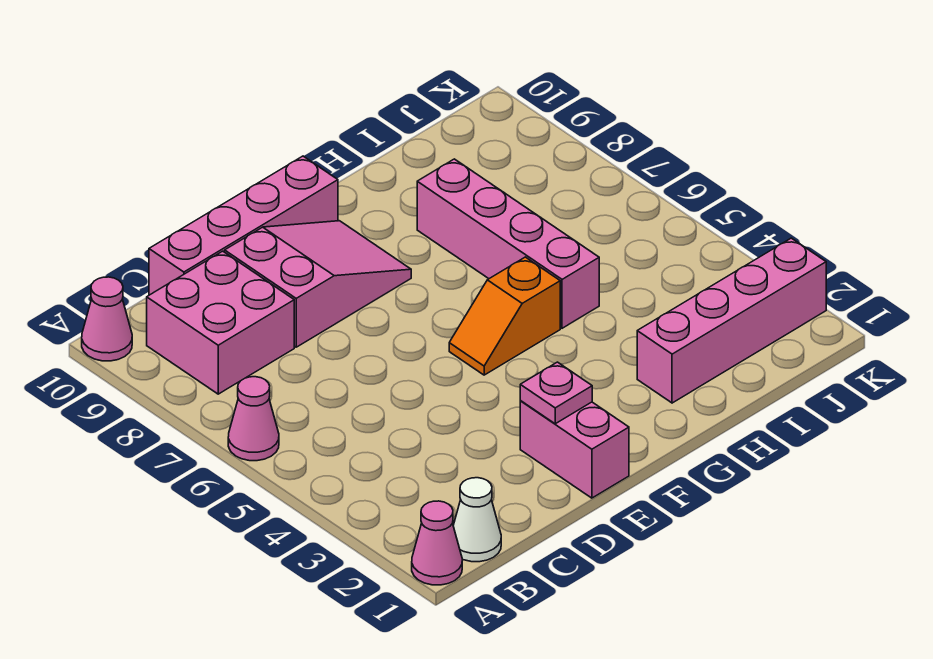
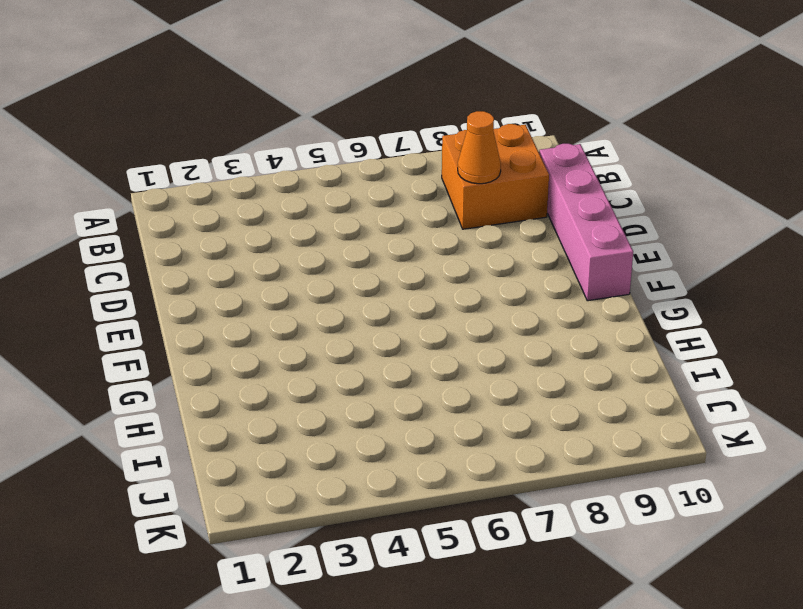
orange brick B8:C9 level 1 -> pink brick B8:C9 level 1
orange cone C8 level 2 -> none
none -> pink cone A1 level 1
none -> pink cone A6 level 1
none -> pink cone A10 level 1

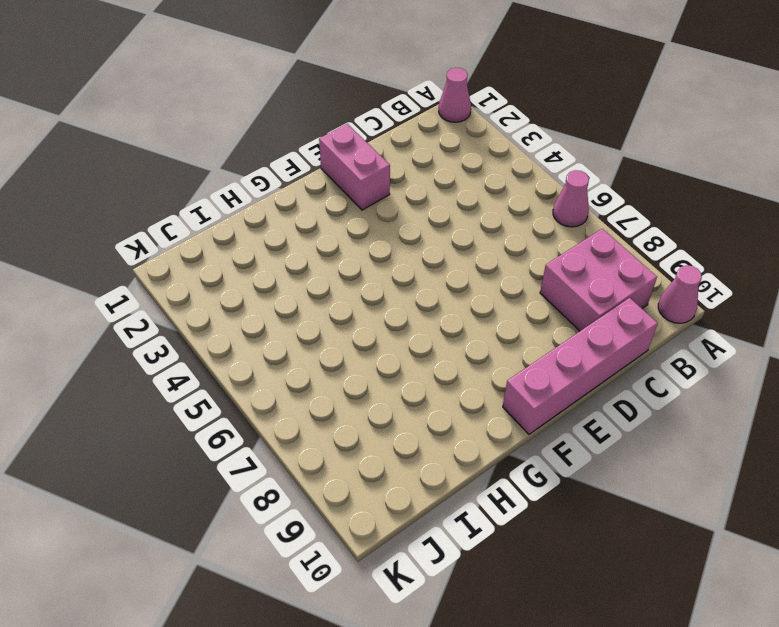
none -> white cone B1 level 1
none -> pink slope D8:F9 level 1 top D
none -> orange slope F5:G5 level 1 top G

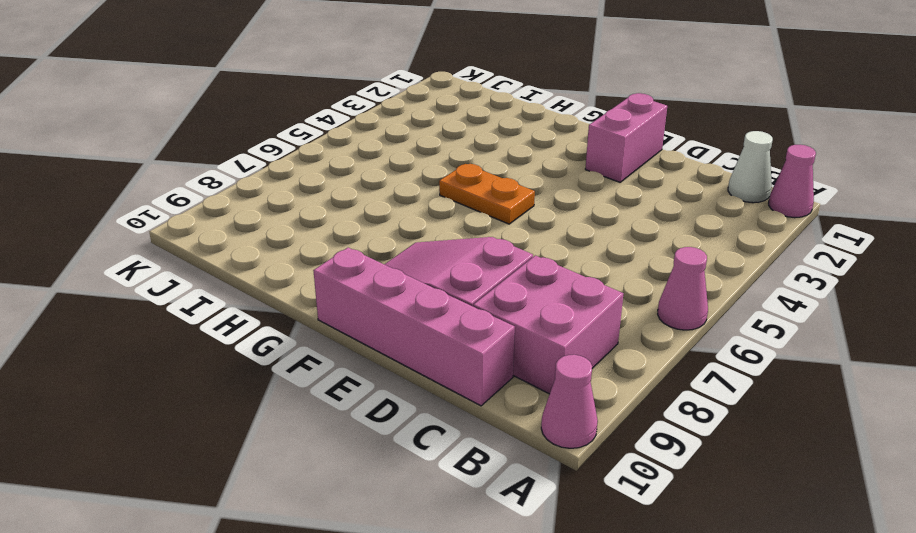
orange plate F5:G5 level 1 -> orange slope F5:G5 level 1 top G
none -> pink brick H2:K2 level 1
none -> pink brick H5:H8 level 1
none -> pink plate E2 level 2

